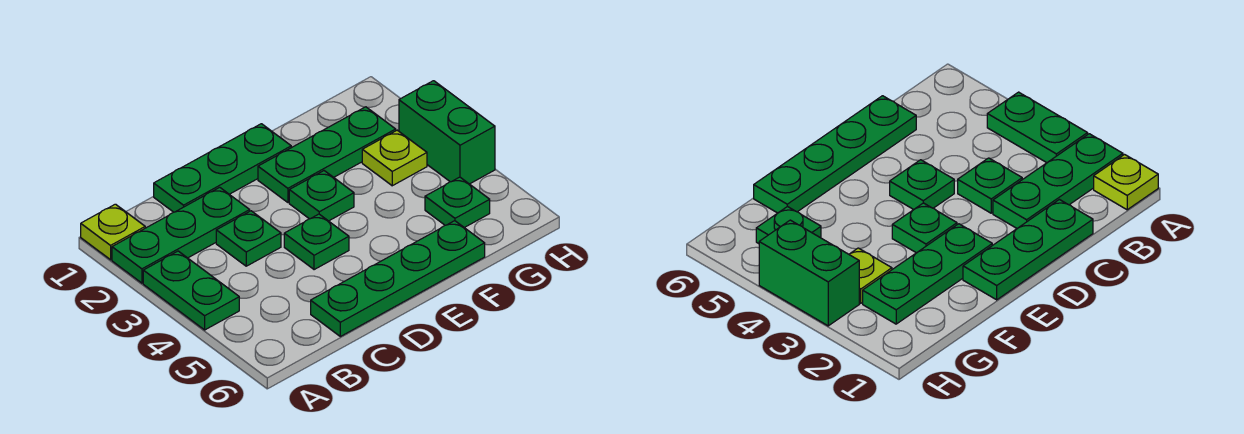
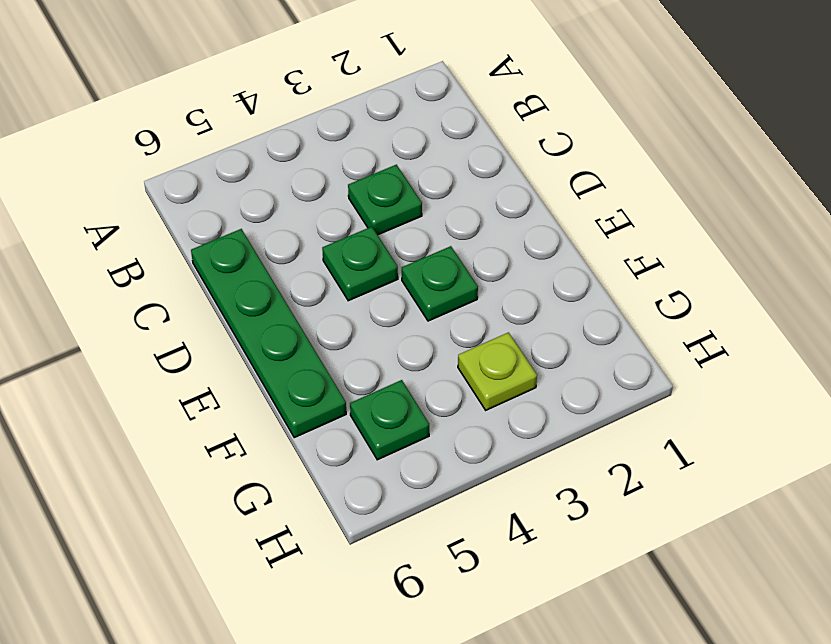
none -> lime plate A1 level 1
none -> green plate A2:C2 level 1
none -> green plate A3:A4 level 1

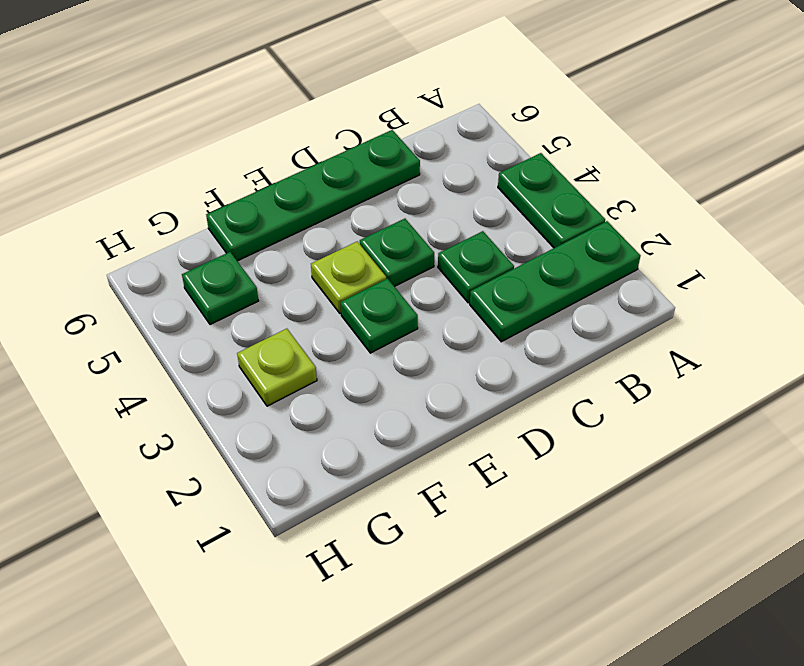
lime plate E4 level 1 -> lime plate A1 level 1
none -> green plate C1:E1 level 1
none -> green plate E2:G2 level 1
none -> green brick H3:H4 level 1

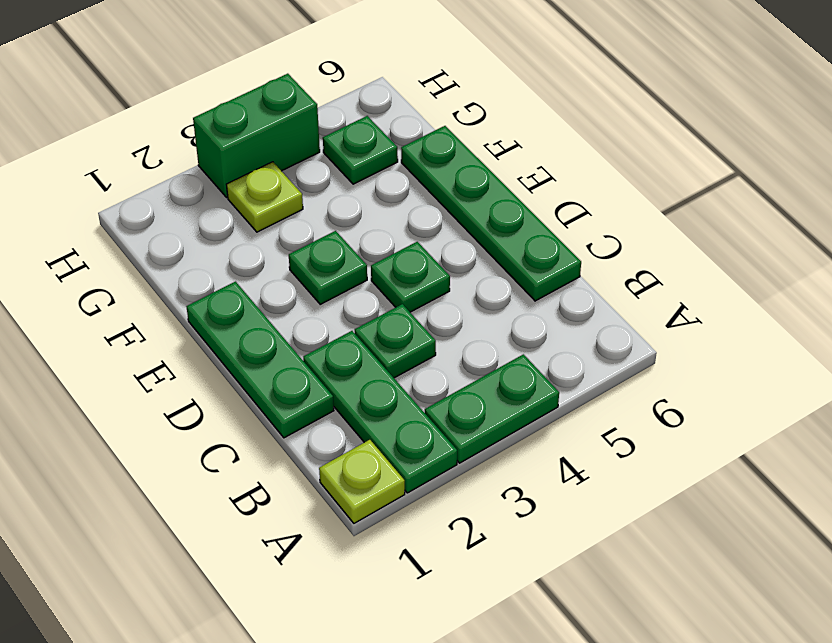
none -> green plate E2:G2 level 1

